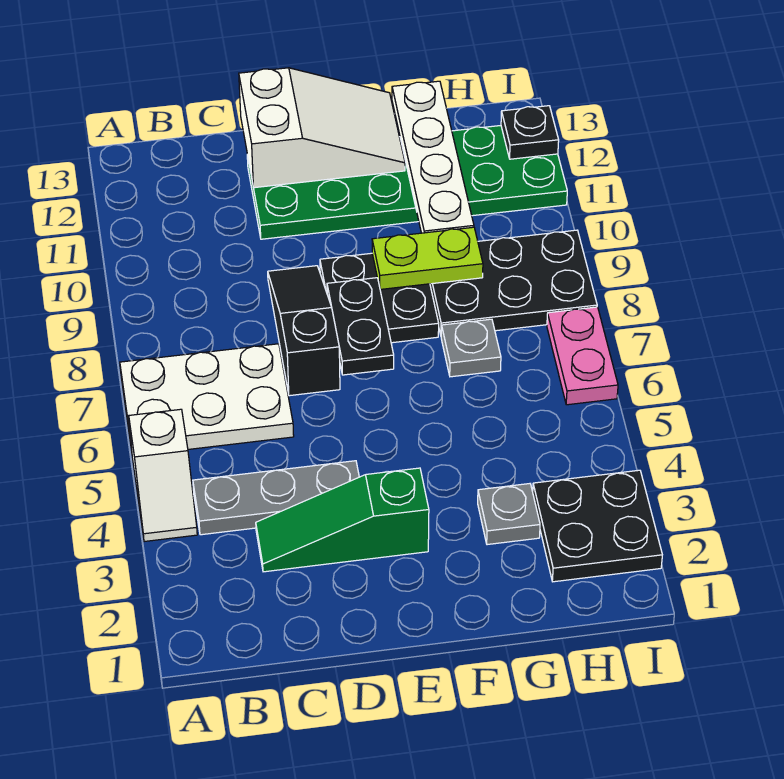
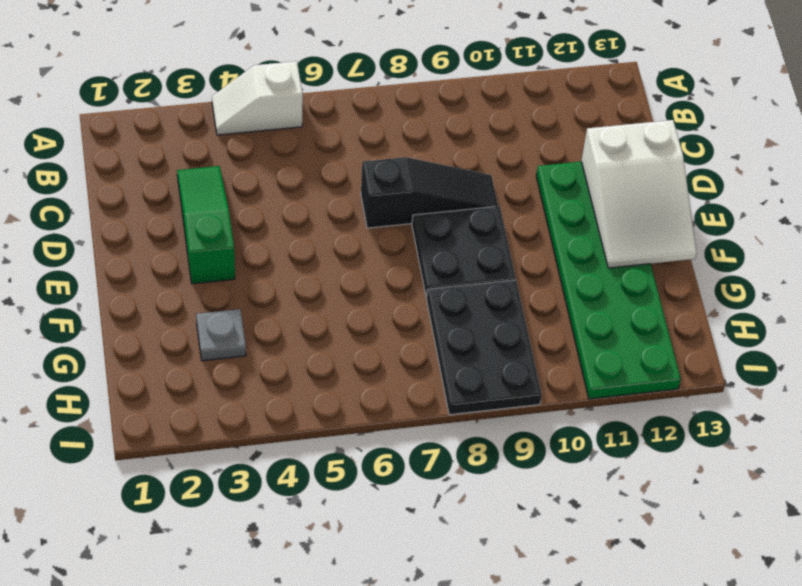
none -> white plate A6:C7 level 1
none -> grey plate B4:D4 level 1
none -> grey plate G7 level 1

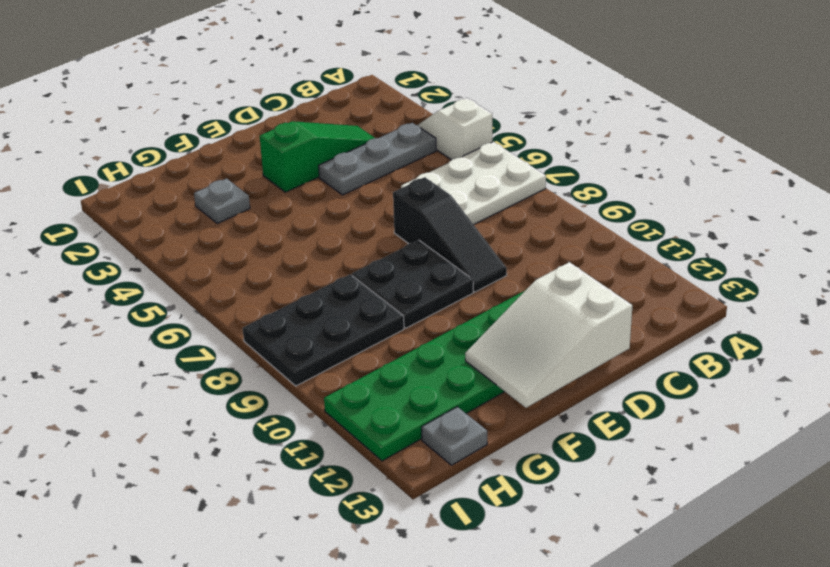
grey plate H13 level 1 -> grey plate G7 level 1
none -> black plate H2:I3 level 1
none -> pink plate I6:I7 level 1
none -> black plate E7:E8 level 2

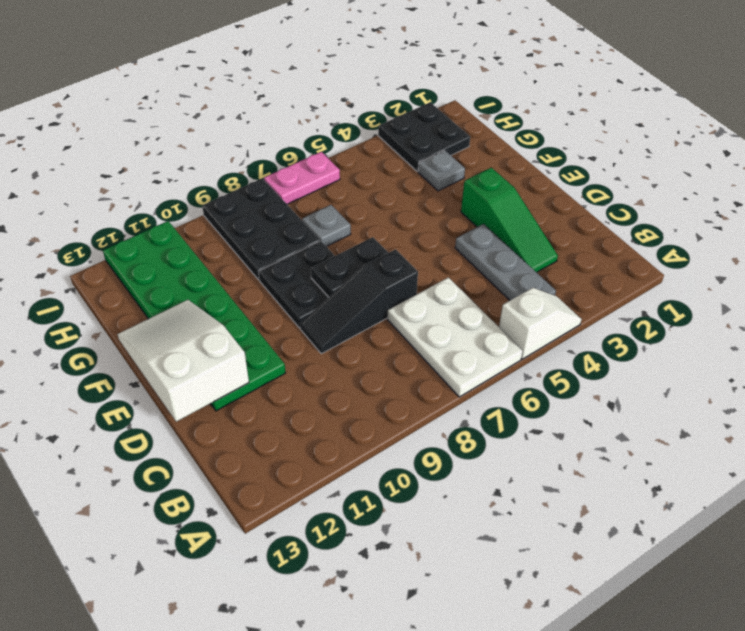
none -> lime plate F9:G9 level 2
none -> white plate G10:G13 level 2
none -> black plate I12 level 2

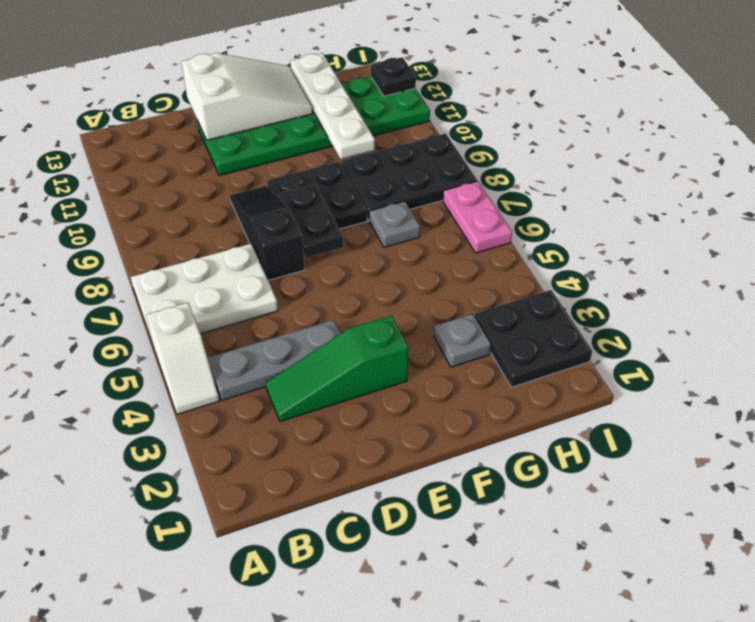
none -> lime plate F9:G9 level 2

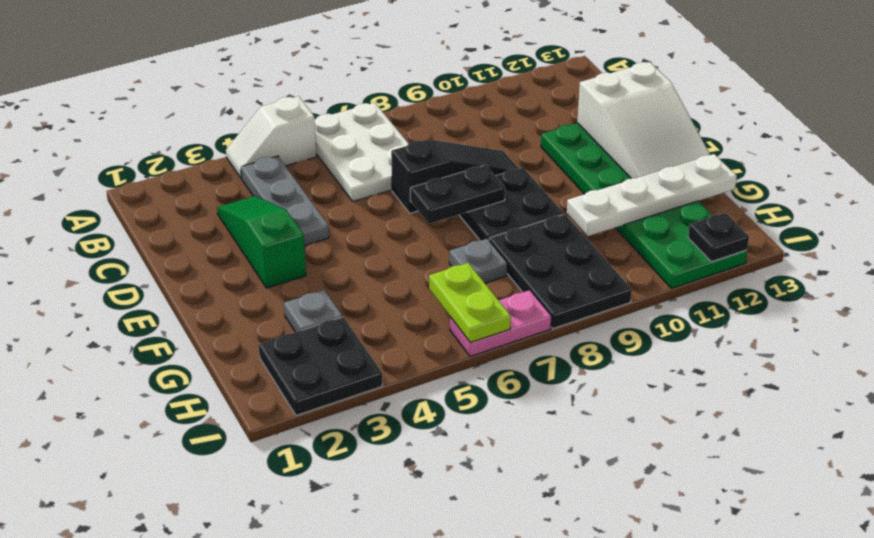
lime plate H6:I6 level 2 -> lime plate F9:G9 level 2

